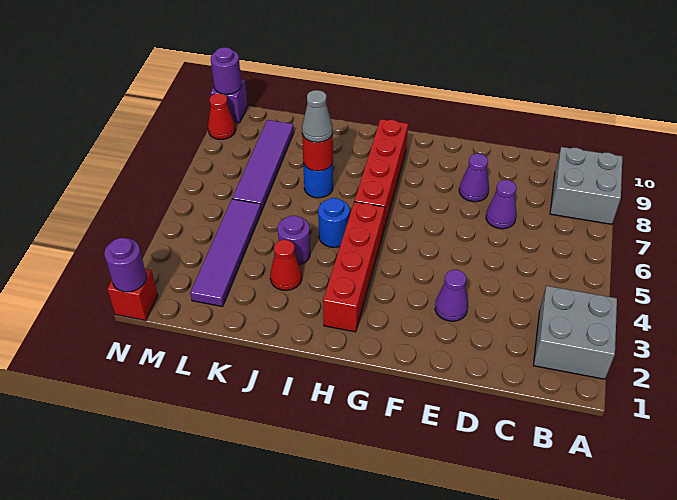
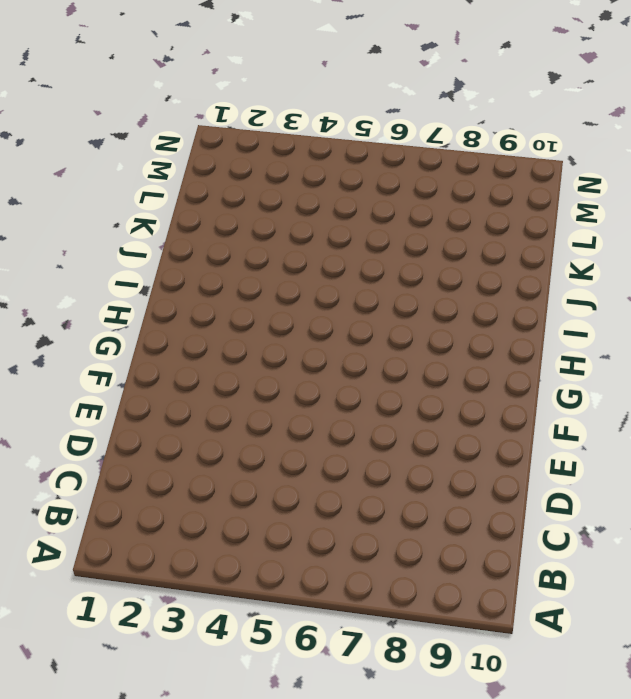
none -> grey brick A2:B3 level 1
none -> grey brick A8:B9 level 1
none -> purple cone D7 level 1

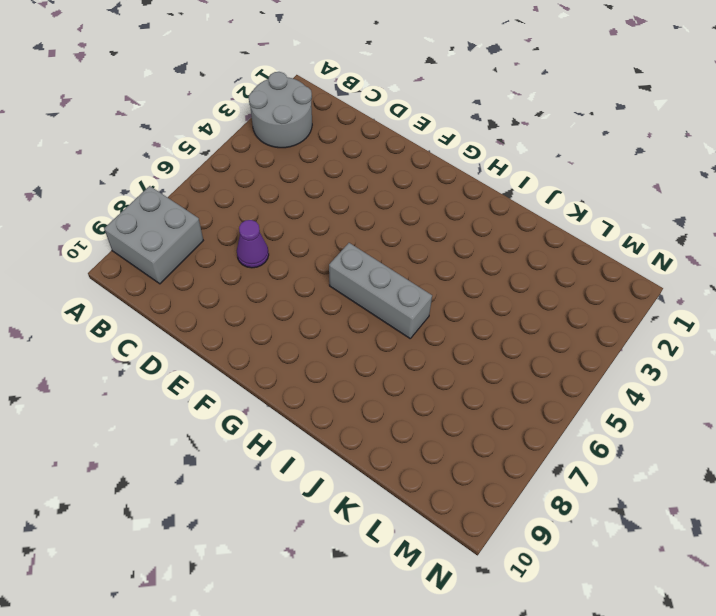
grey round brick A2:B3 level 1 -> grey brick A2:B3 level 1
grey brick G6:I6 level 1 -> red brick H6:H9 level 1
none -> purple cone E3 level 1
none -> purple cone E8 level 1
none -> red brick H2:H5 level 1

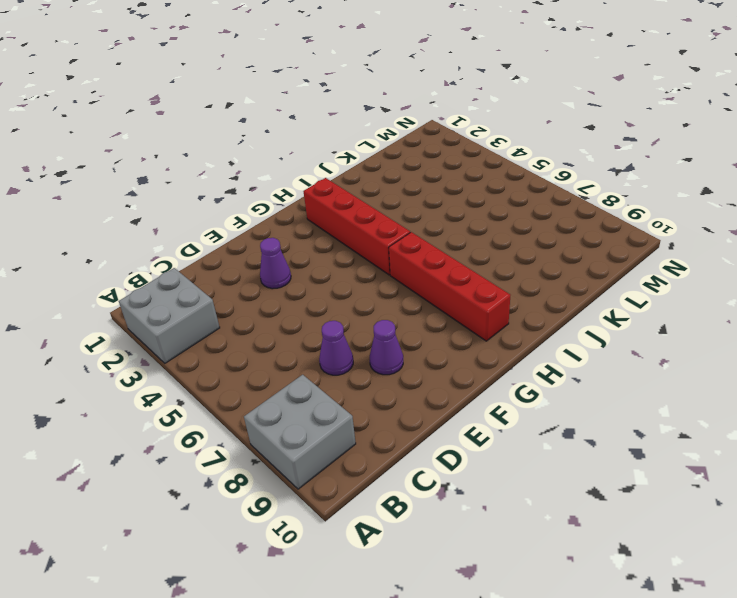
none -> blue round brick I5 level 1
none -> red cone J3 level 1
none -> purple round brick J4 level 1

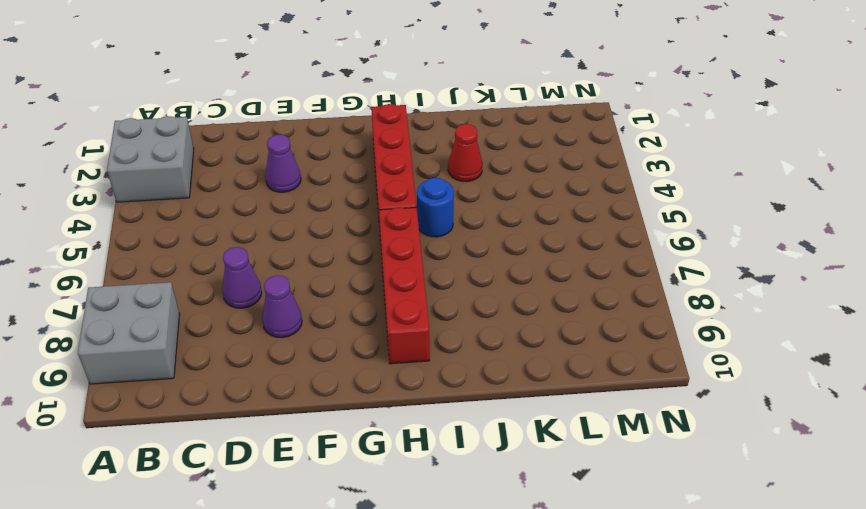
none -> purple round brick J4 level 1
none -> blue round brick J7 level 1
none -> purple tile L2:L5 level 1

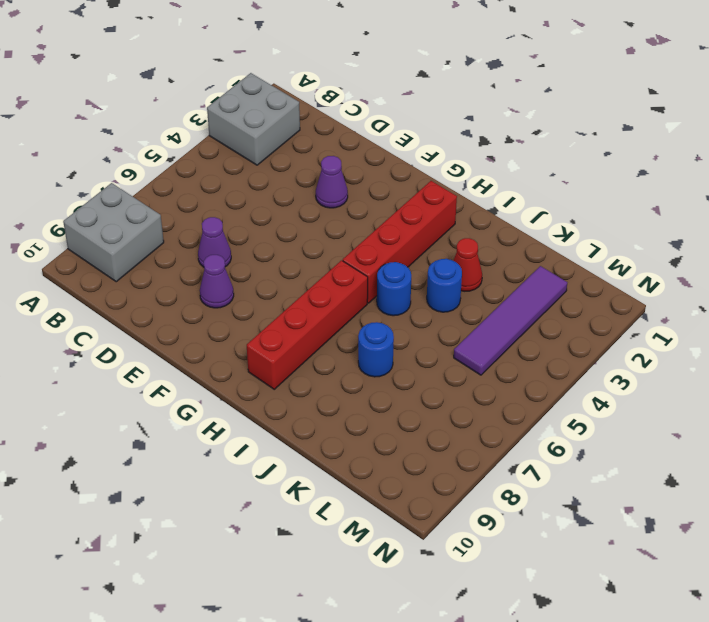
blue round brick J4 level 1 -> purple round brick J4 level 1
none -> purple tile L6:L9 level 1
none -> red brick N1 level 1
none -> red cone N9 level 1

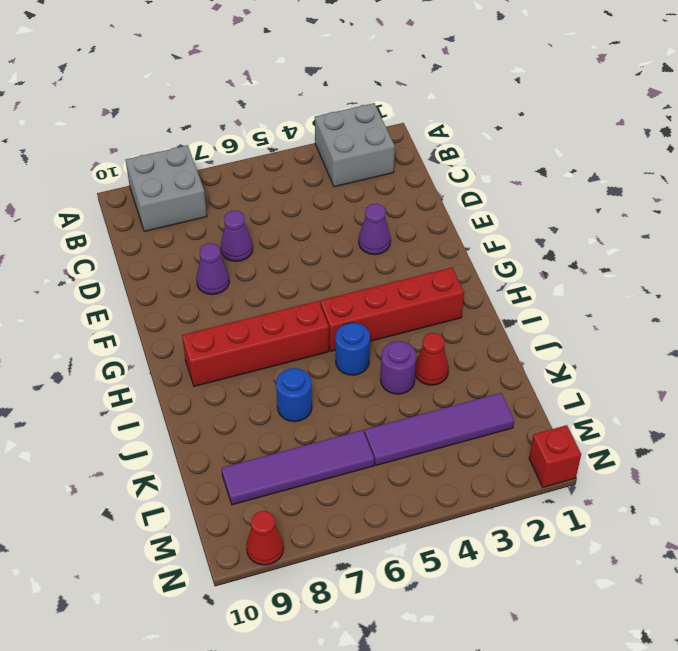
none -> purple brick N10 level 1
none -> red round brick J7 level 2
none -> purple round brick N1 level 2

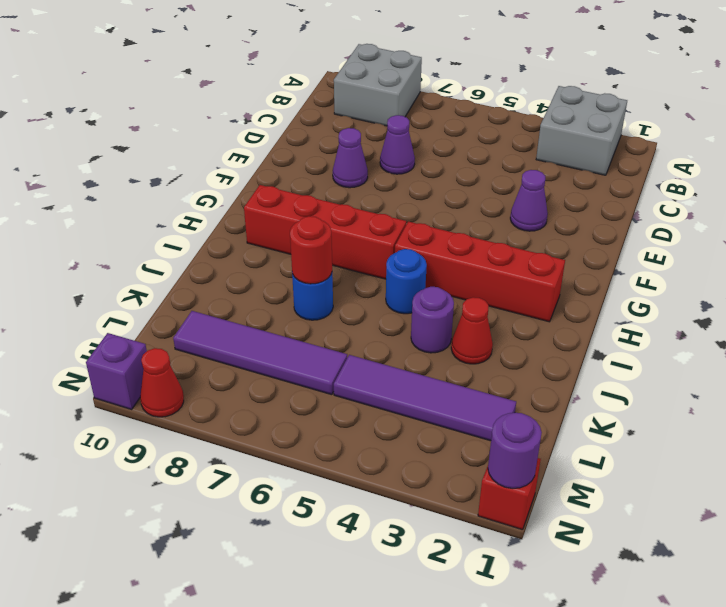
none -> purple round brick N10 level 2
none -> grey cone J7 level 3

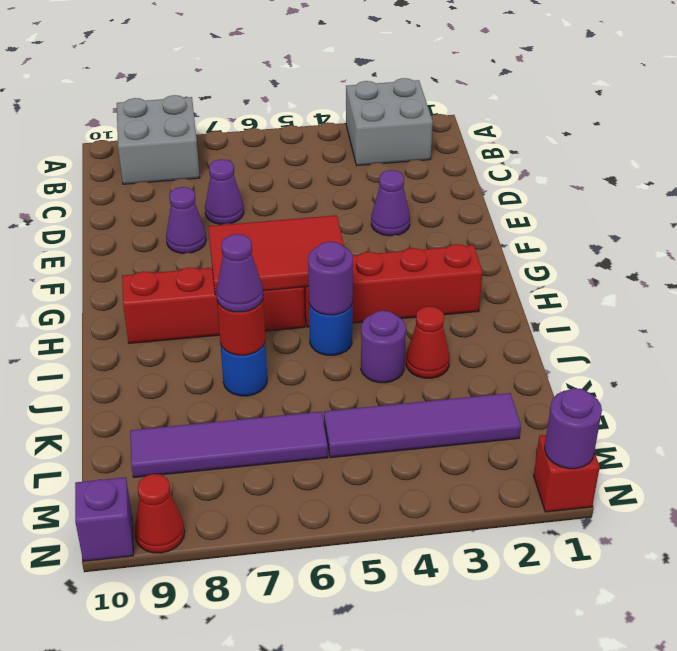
red tile G5:H7 level 2 -> none
purple round brick I5 level 2 -> purple round brick N10 level 2
purple cone J7 level 3 -> grey cone J7 level 3

